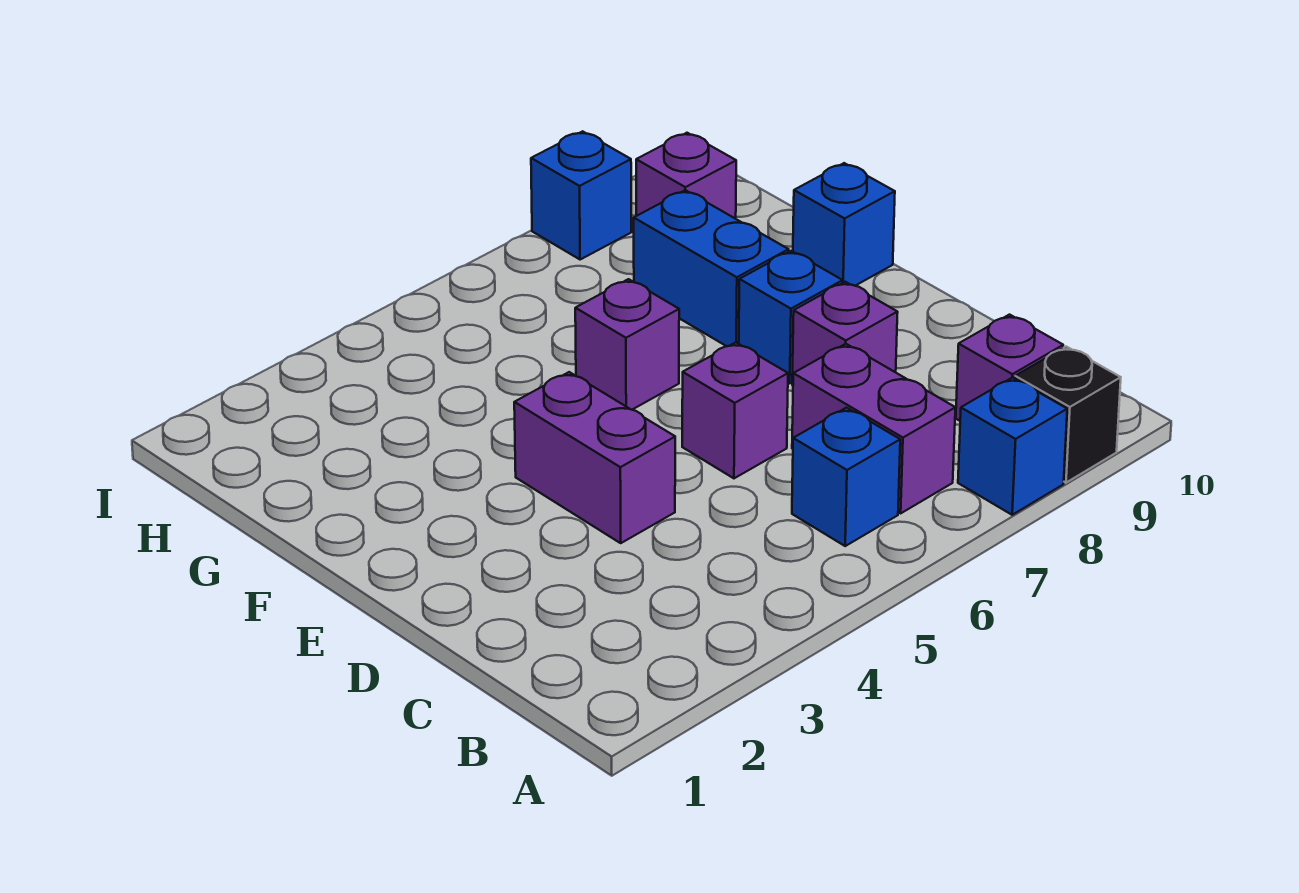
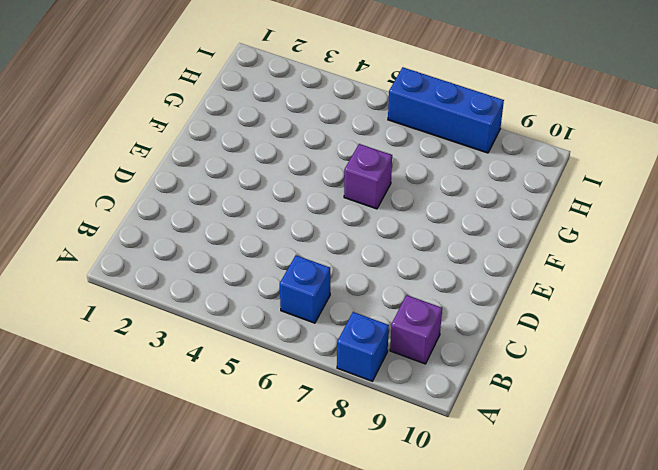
blue brick I6:I8 level 1 -> blue brick I8 level 1
none -> black brick A9 level 1
none -> purple brick B7:C7 level 1
none -> purple brick D4:E4 level 1

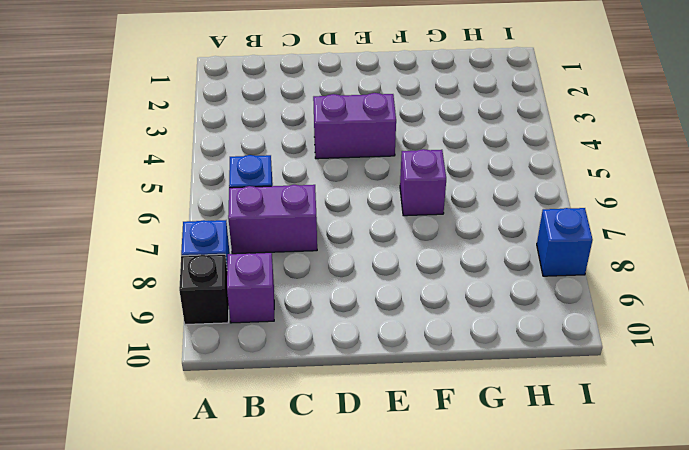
none -> purple brick D6 level 1
none -> purple brick D8 level 1
none -> blue brick E8 level 1

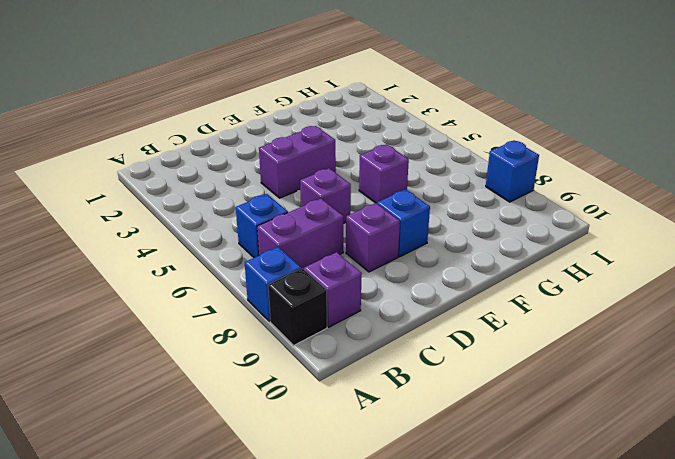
none -> blue brick F8:G8 level 1
none -> blue brick F10 level 1
none -> purple brick H9 level 1

